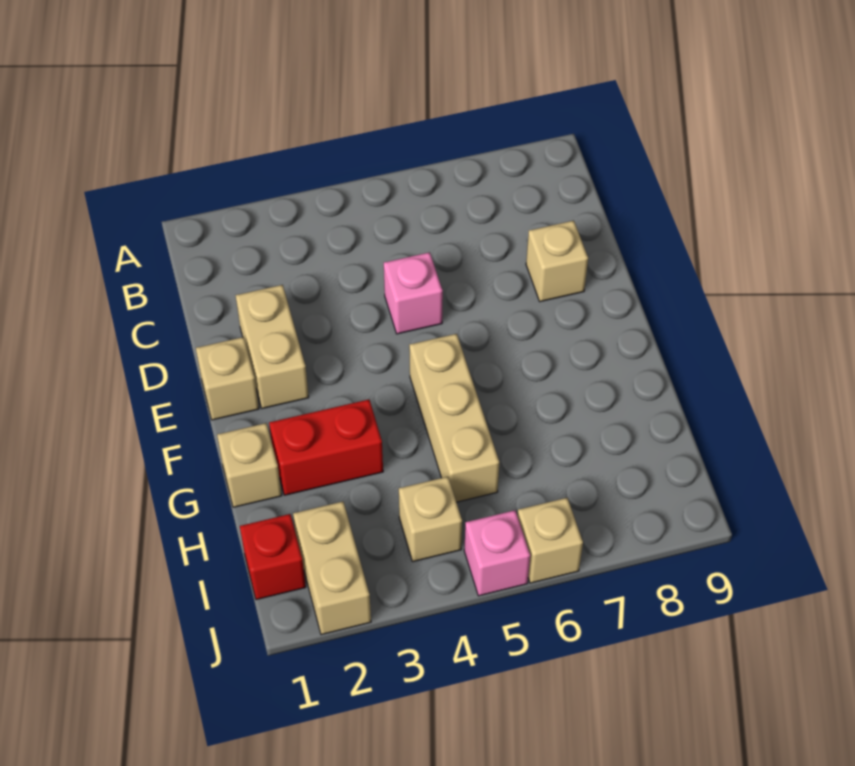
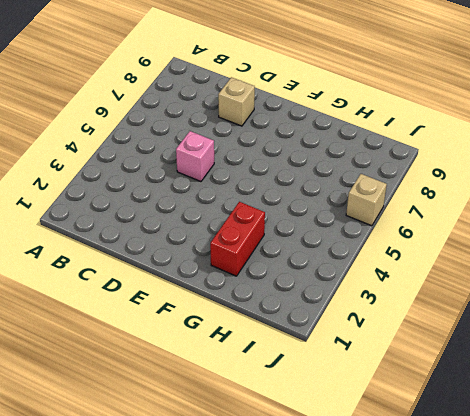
none -> tan brick D2:E2 level 1
none -> tan brick E1 level 1
none -> tan brick F5:H5 level 1

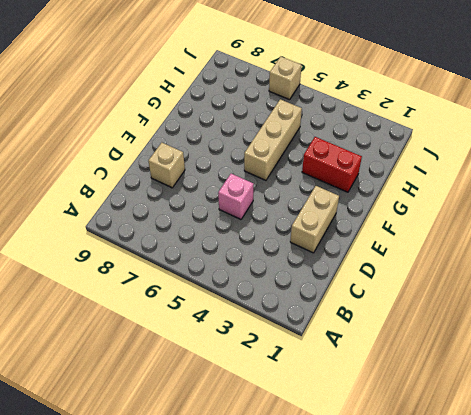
none -> tan brick E1 level 1
none -> tan brick G1 level 1
none -> red brick I1 level 1

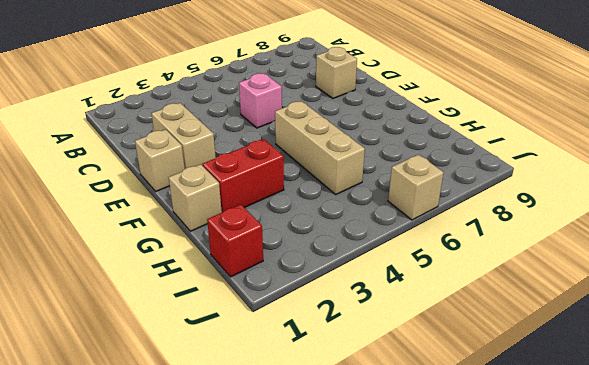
none -> tan brick I2:J2 level 1
none -> tan brick I4 level 1
none -> pink brick J5 level 1

